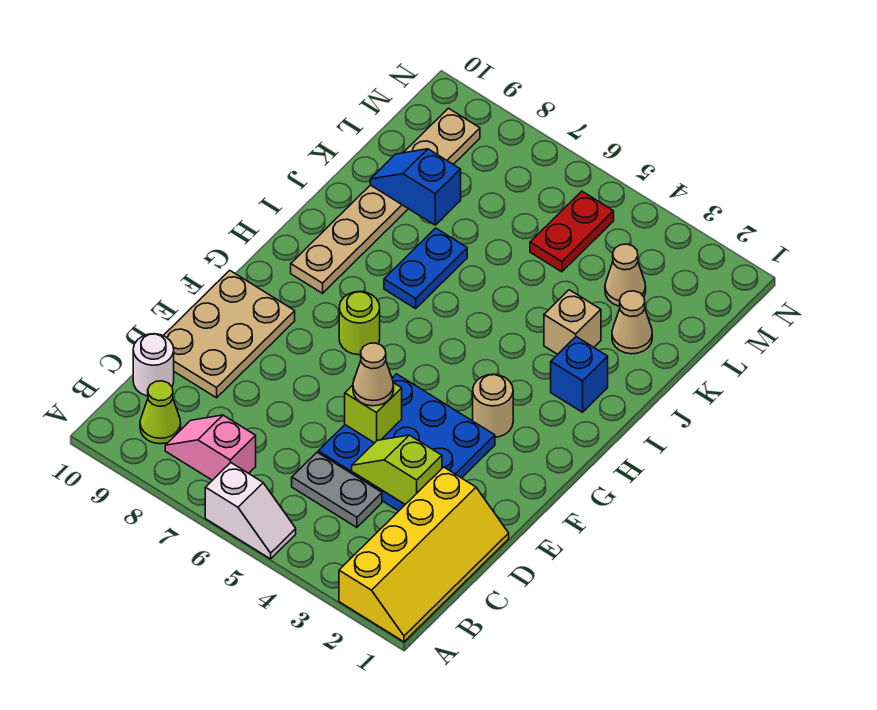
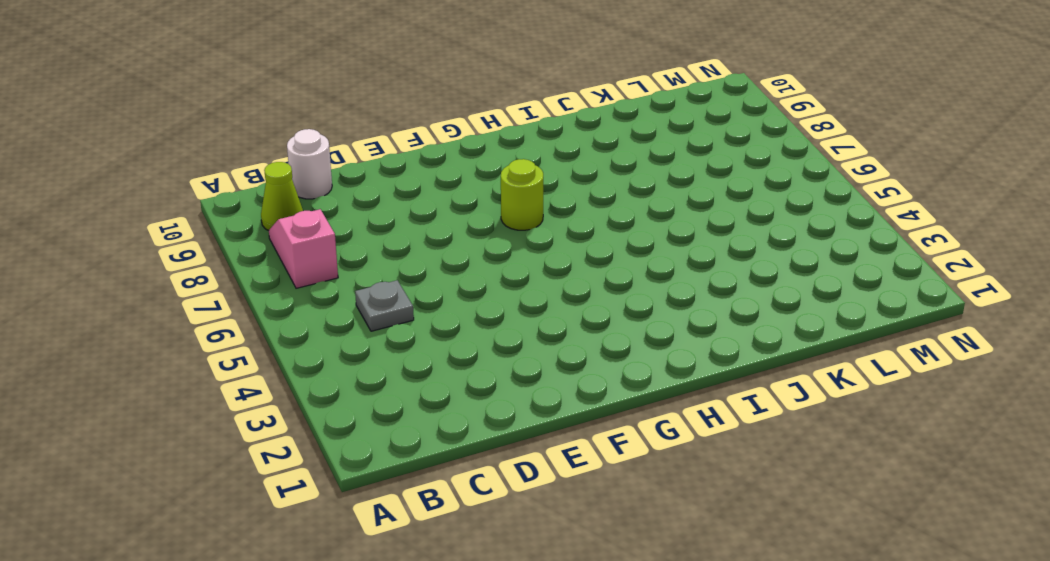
grey plate C5 level 1 -> grey plate C4:C5 level 1
none -> yellow slope A1:D2 level 1 top 2
none -> white slope A5:A6 level 1 top 6
none -> blue plate D3:F5 level 1

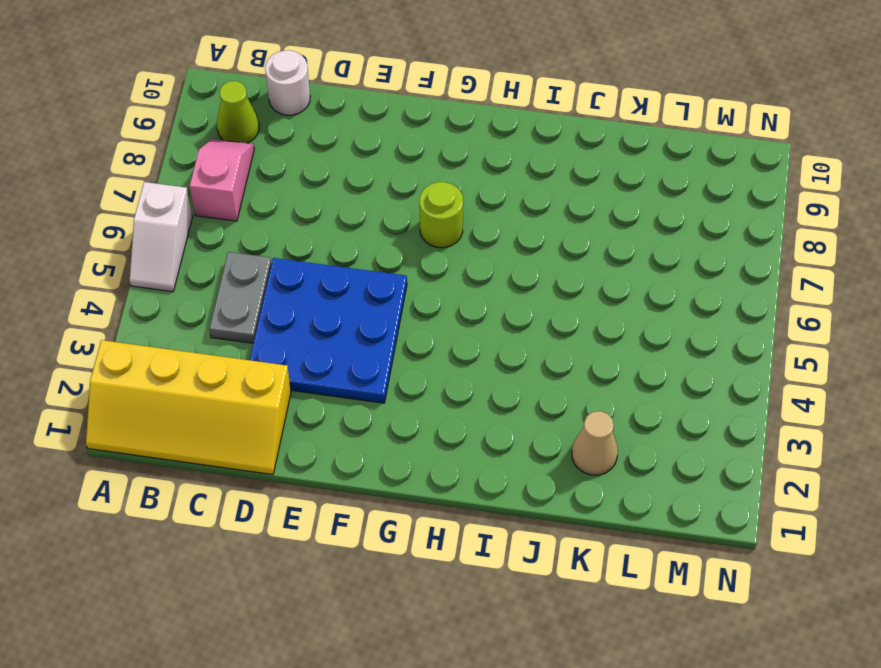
none -> tan plate D9:F10 level 1
none -> tan round brick G3 level 1
none -> tan plate H9:M9 level 1

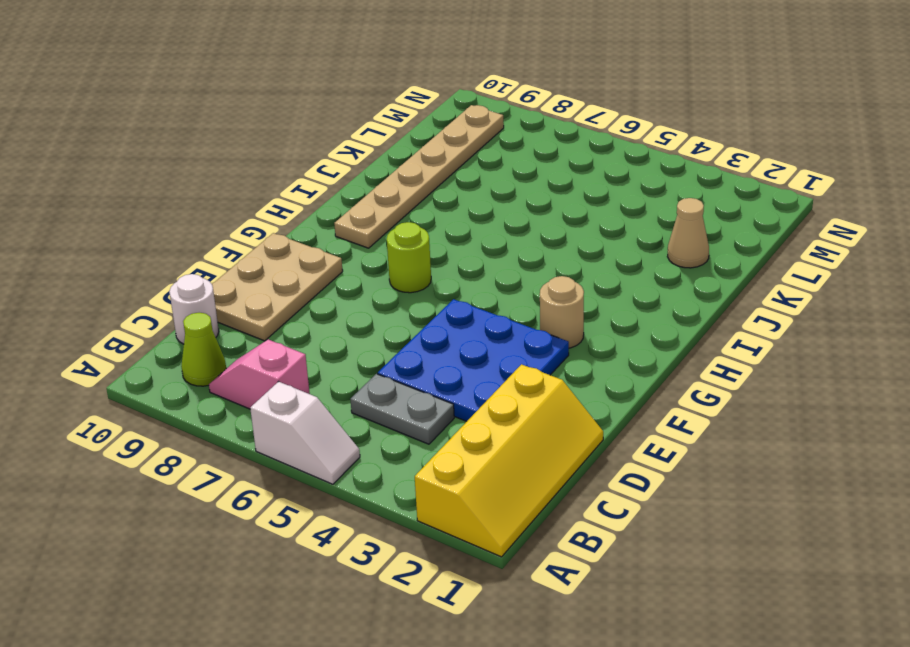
none -> blue brick I2 level 1
none -> blue plate I7:J7 level 1
none -> tan brick J3 level 1

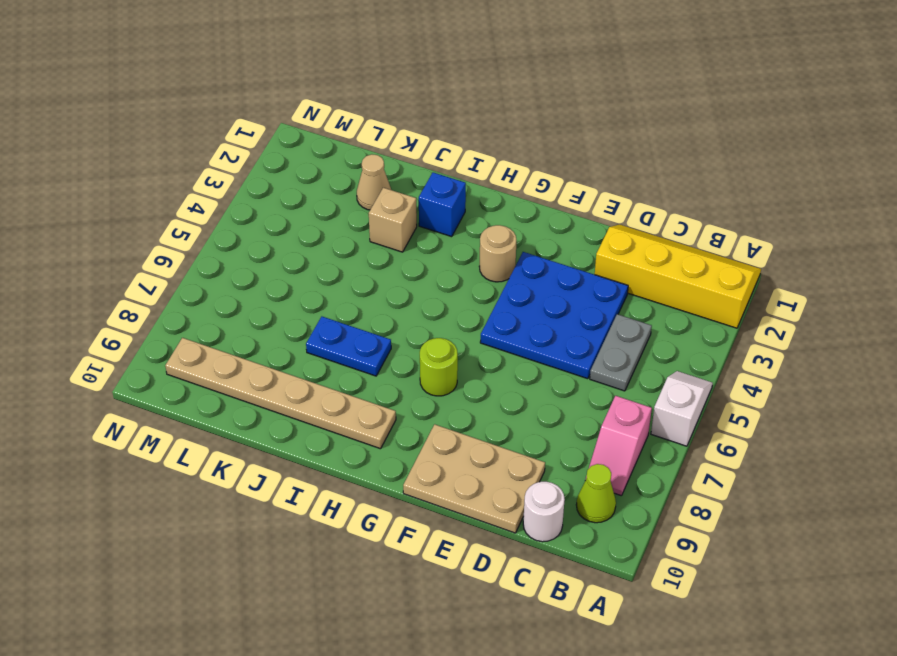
none -> tan cone L3 level 1
none -> red plate L5:M5 level 1
none -> lime slope D3:D4 level 2 top 3

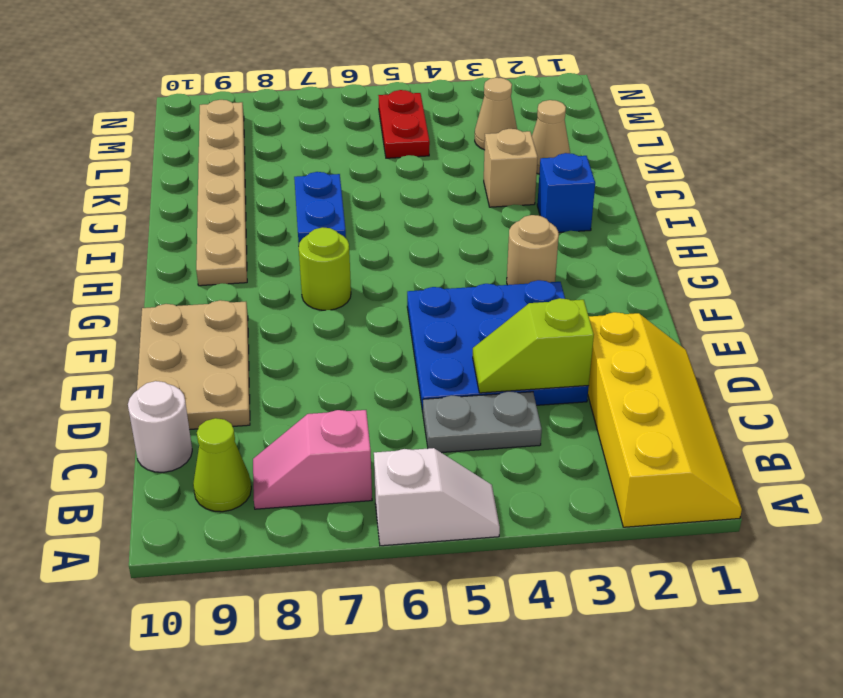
none -> lime brick E5 level 2
none -> blue slope K8:K9 level 2 top 8
none -> tan cone E5 level 3

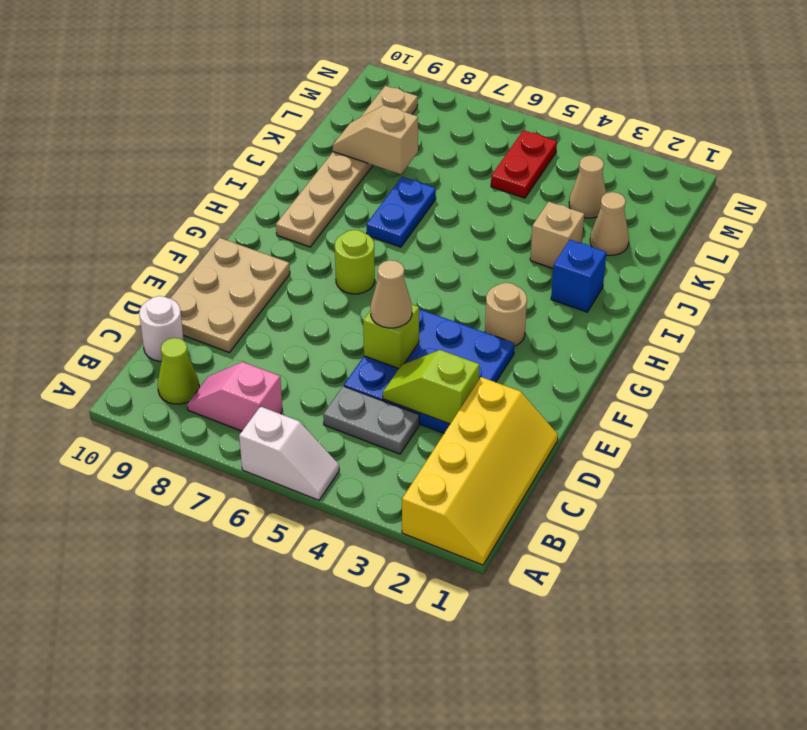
tan slope K8:K9 level 2 top 8 -> blue slope K8:K9 level 2 top 8

